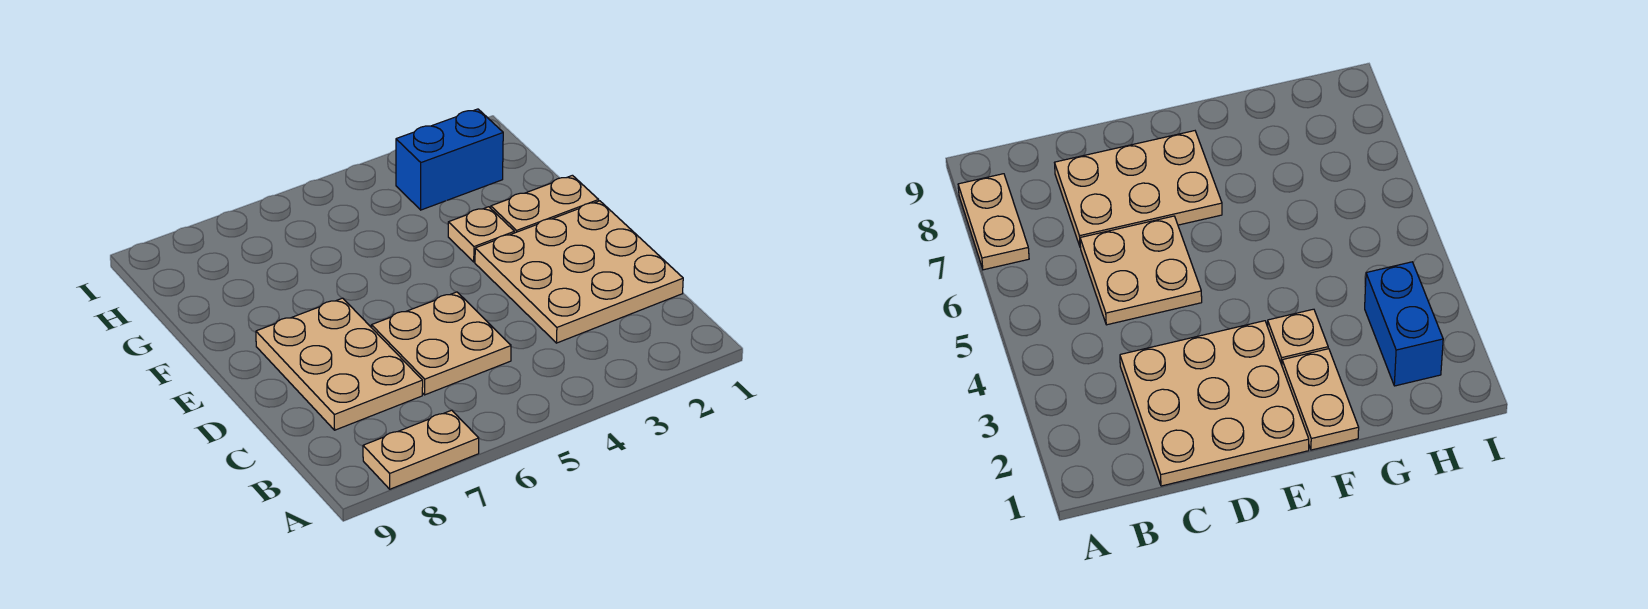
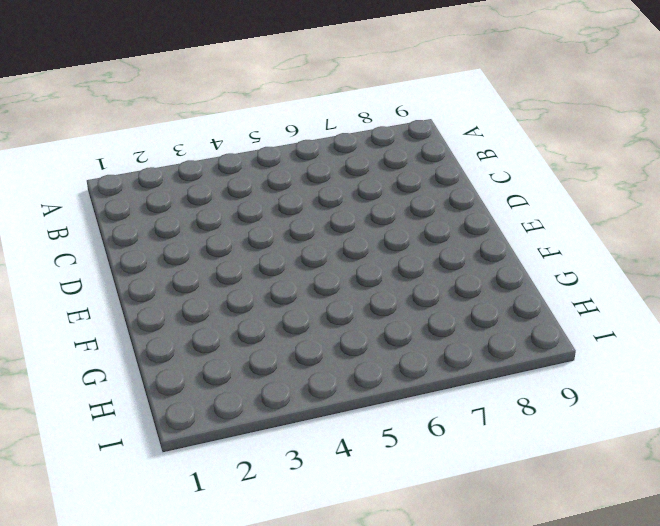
none -> tan plate A7:A8 level 1
none -> tan plate C1:E3 level 1

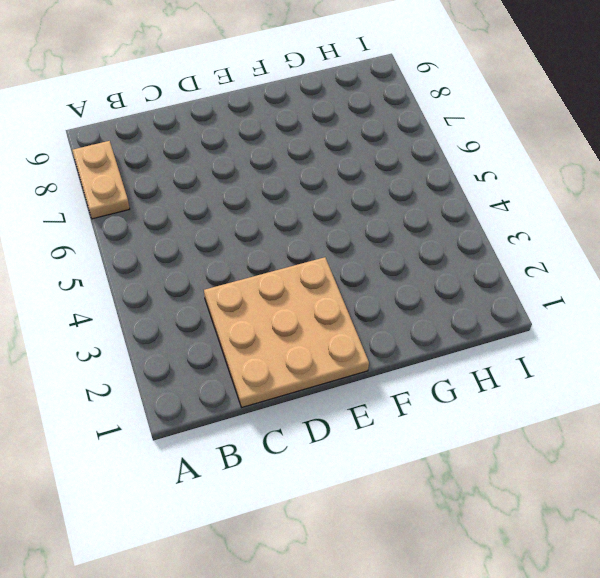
none -> tan plate C5:D6 level 1
none -> tan plate C7:E8 level 1

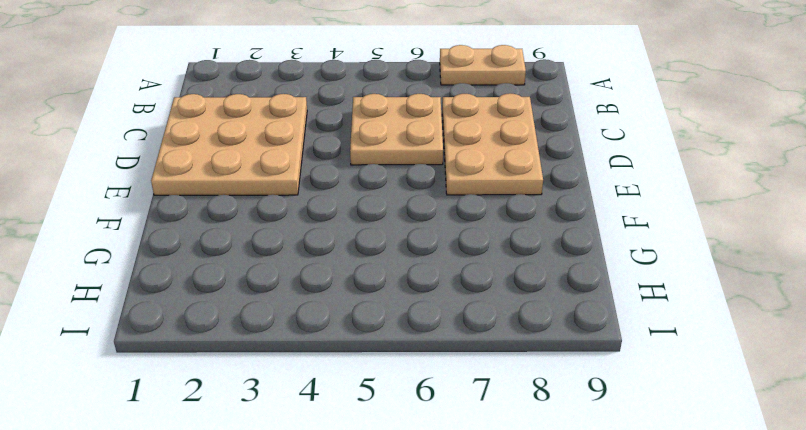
none -> tan plate F1:F2 level 1
none -> tan plate F3 level 1

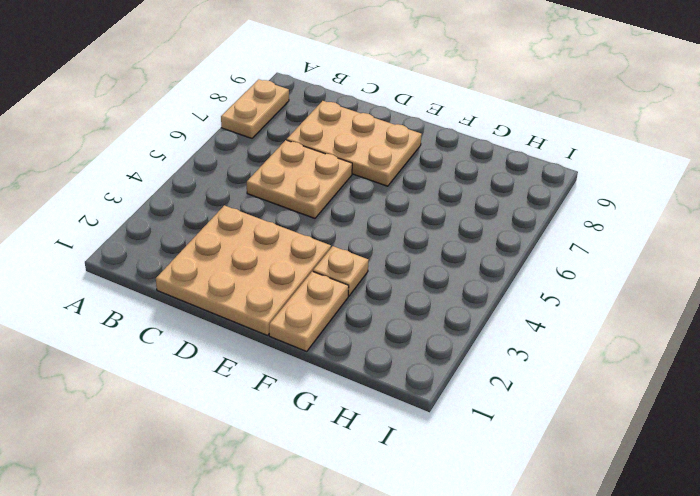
none -> blue brick H2:H3 level 1

